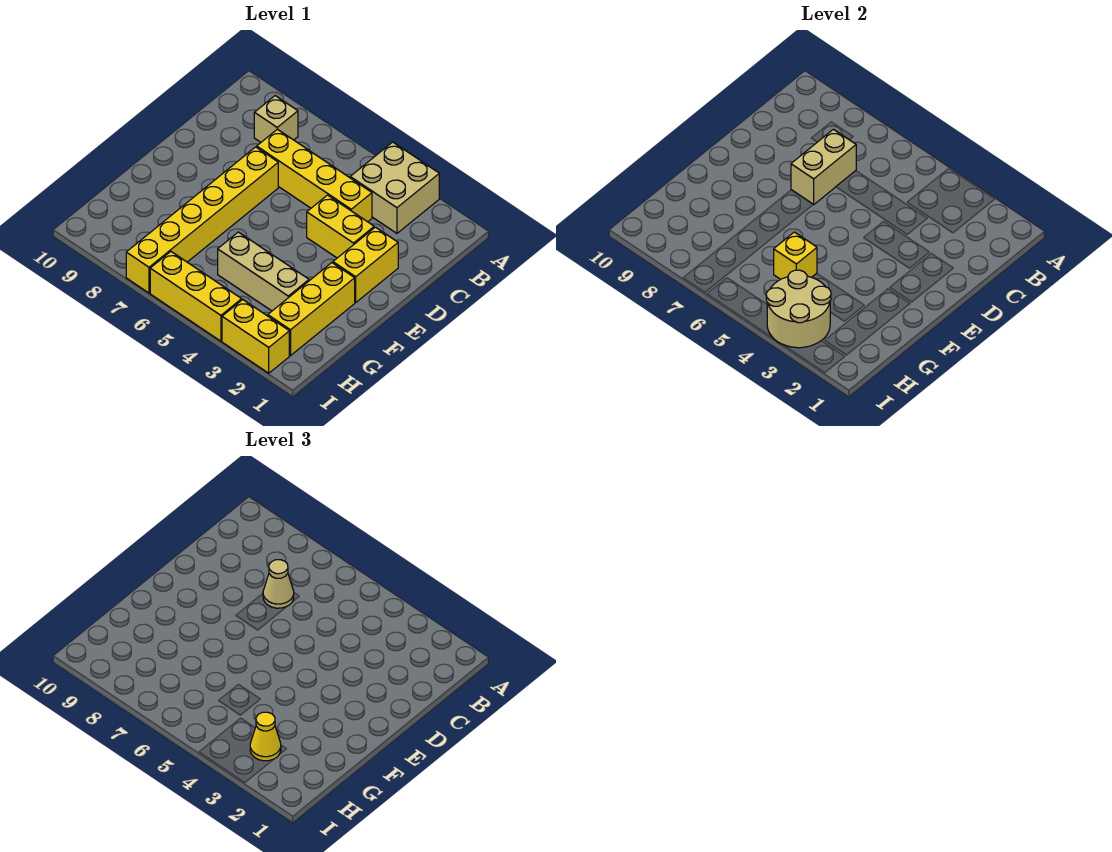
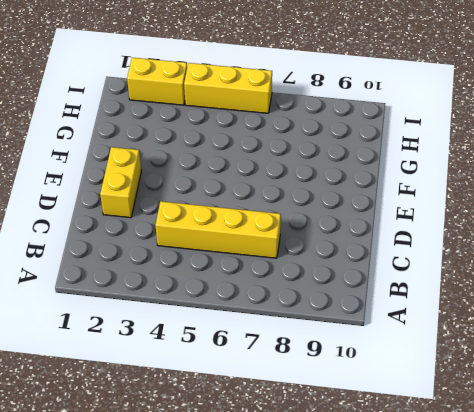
none -> tan brick A3:B4 level 1
none -> tan brick B8 level 1
none -> yellow brick D3:D4 level 1

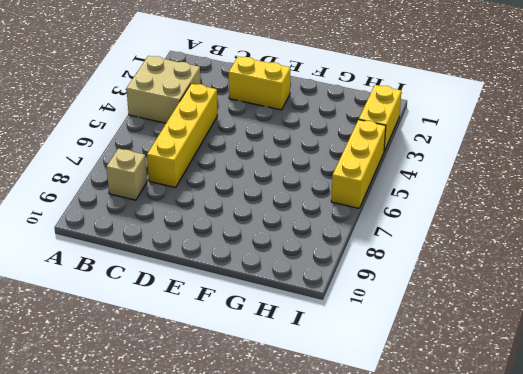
none -> yellow brick D3:D4 level 1
none -> yellow brick D7:I7 level 1
none -> yellow brick F2:H2 level 1

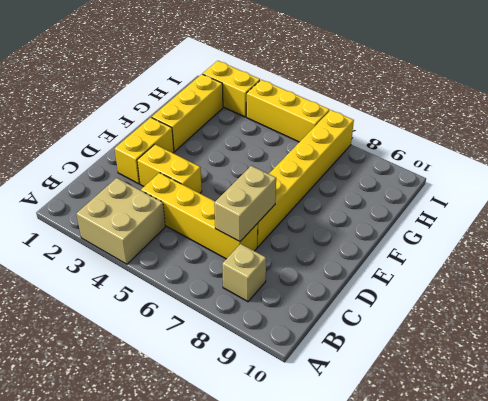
none -> tan brick G3:G5 level 1
none -> yellow brick G5 level 2
none -> tan round brick H3:I4 level 2

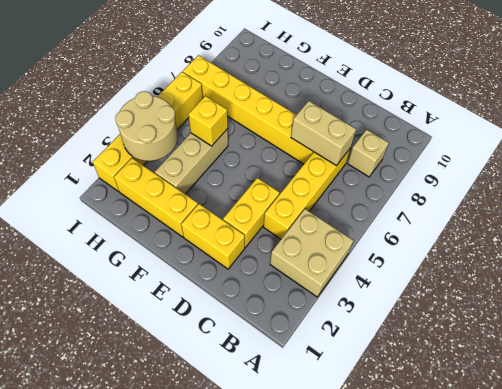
none -> tan cone C7 level 3
none -> yellow cone H3 level 3

